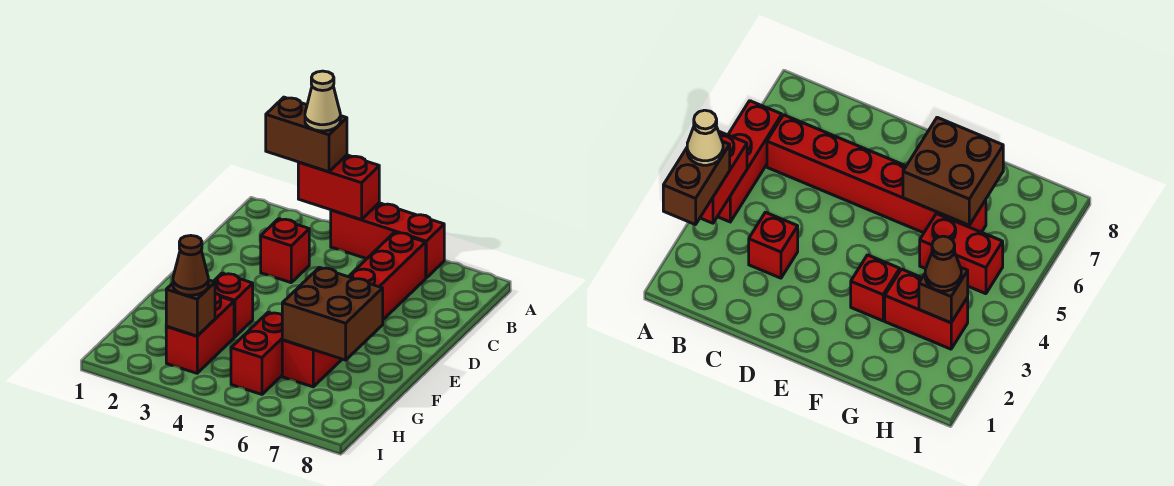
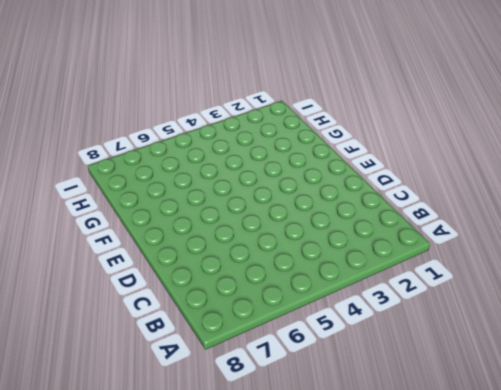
none -> red brick A4:A6 level 1
none -> red brick B6:G6 level 1
none -> red brick C3 level 1

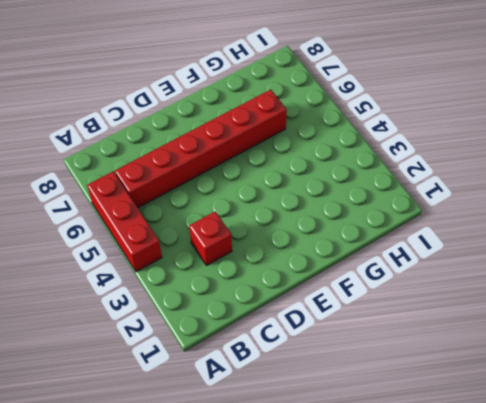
none -> red brick F3 level 1
none -> red brick G3:H3 level 1
none -> red brick G5:H5 level 1

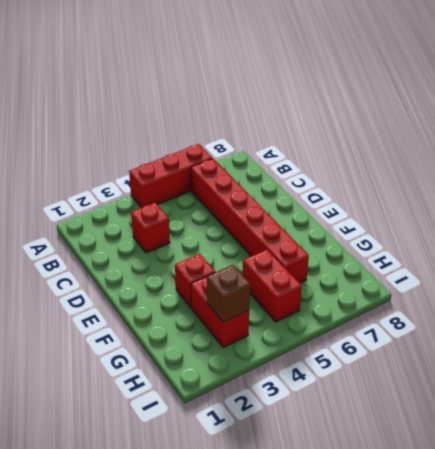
none -> red brick A3:A4 level 2
none -> brown brick F6:G7 level 2
none -> brown brick A2:A3 level 3

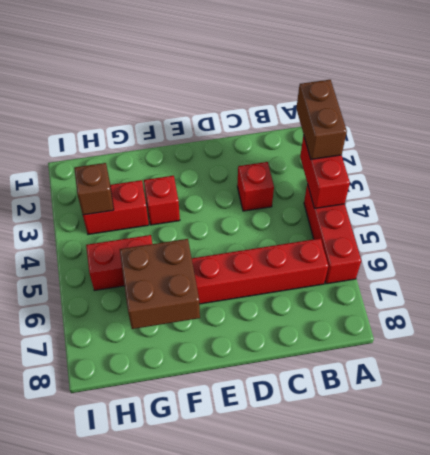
none -> brown cone H3 level 3
none -> tan cone A3 level 4

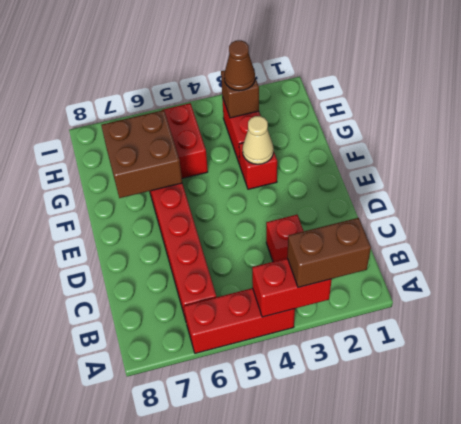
tan cone F3 level 2 -> tan cone A3 level 4

